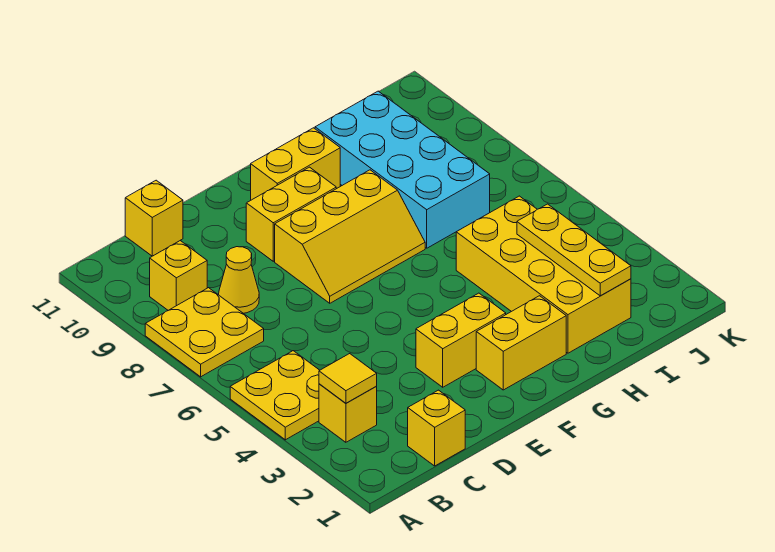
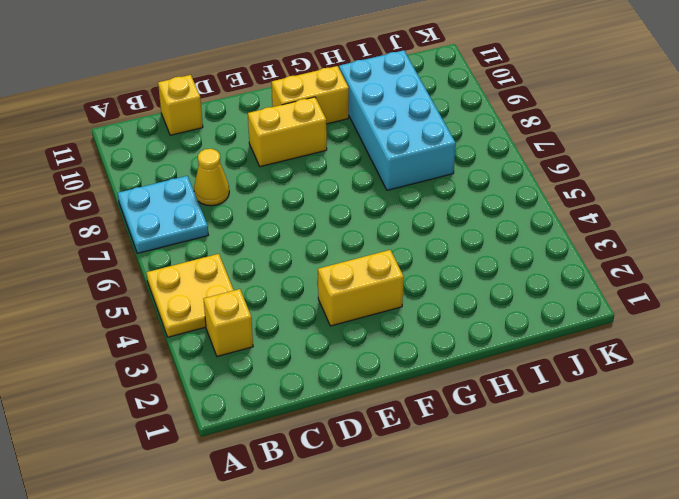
cyan plate A7:B8 level 1 -> yellow plate A7:B8 level 1
none -> yellow brick B9 level 1
none -> yellow brick C1 level 1
none -> yellow slope E7:G8 level 1 top 8

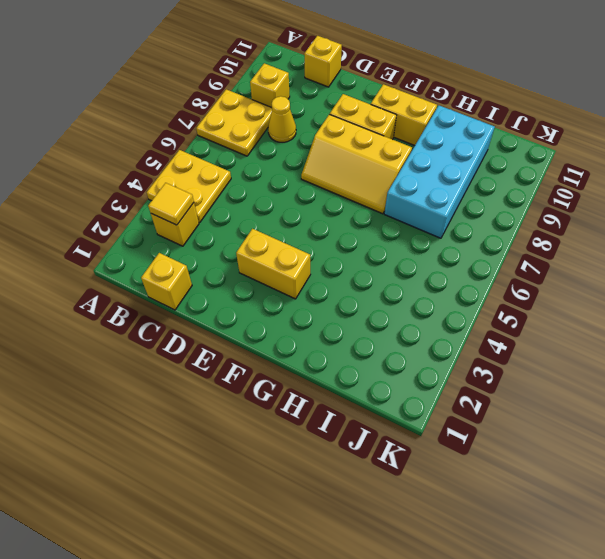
none -> yellow brick F2:G2 level 1
none -> yellow brick H2:I5 level 1
none -> yellow plate I2:I4 level 2

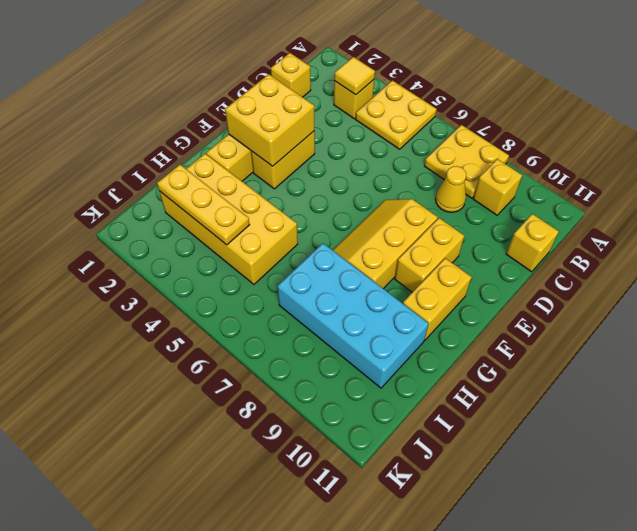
yellow brick E2:F3 level 2 -> none

